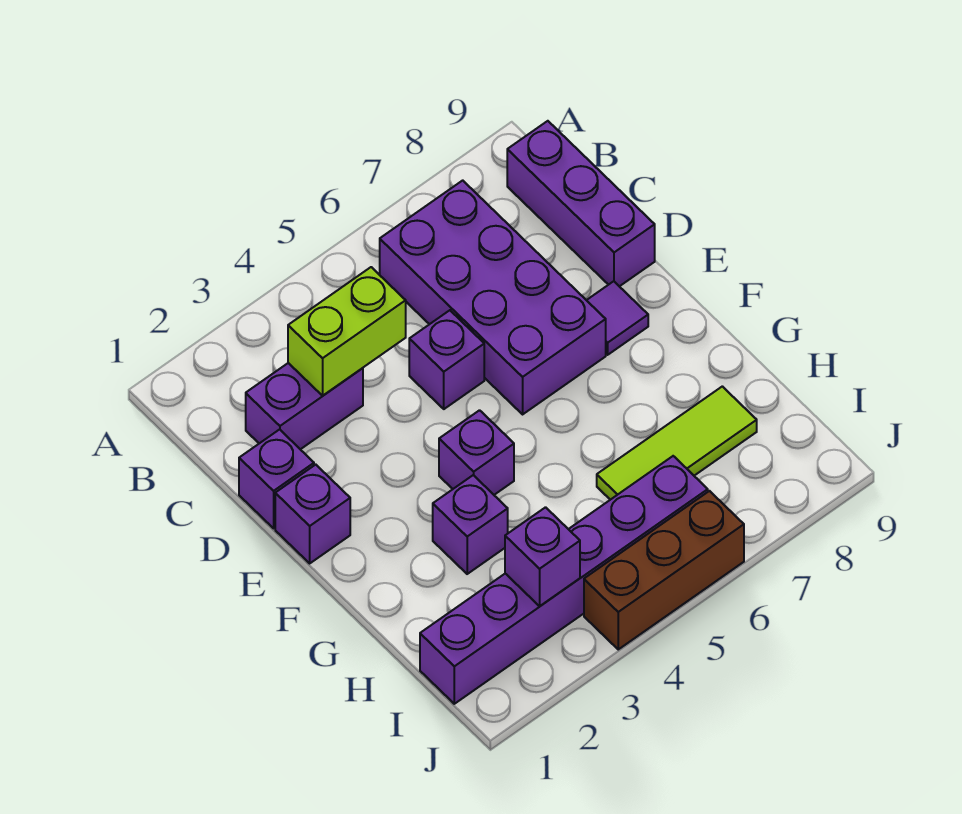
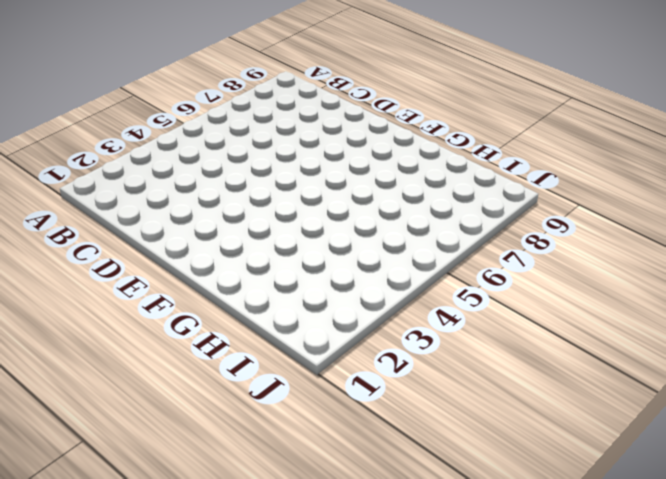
none -> purple brick B6:E7 level 1
none -> purple brick B9:D9 level 1
none -> purple brick C2:C3 level 1

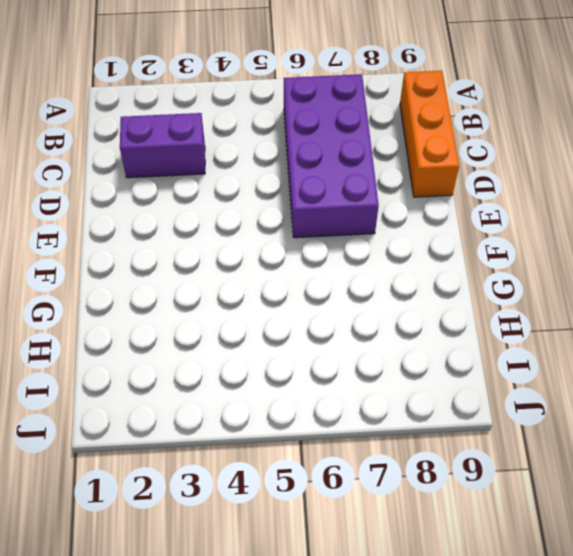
orange brick B9:D9 level 1 -> purple brick B9:D9 level 1
none -> purple brick D1 level 1
none -> purple brick D5 level 1
none -> purple brick E1 level 1

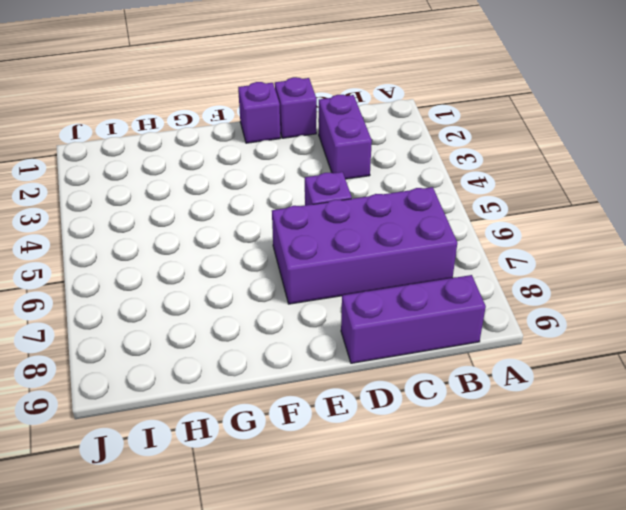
none -> purple tile E8 level 1
none -> purple brick F4 level 1
none -> purple brick G3 level 1

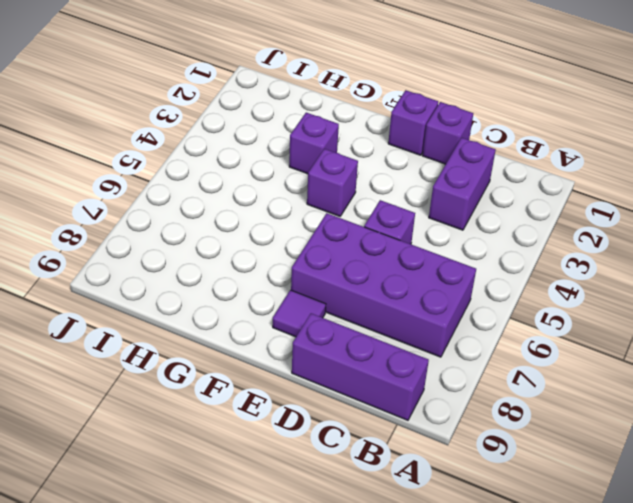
none -> lime tile H6:H8 level 1
none -> purple brick I1:I6 level 1
none -> brown brick J4:J6 level 1

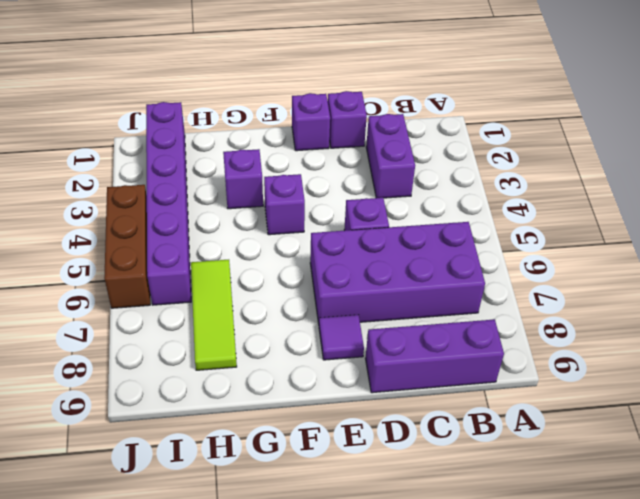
none -> lime brick C3:C4 level 2
none -> purple brick I3 level 2

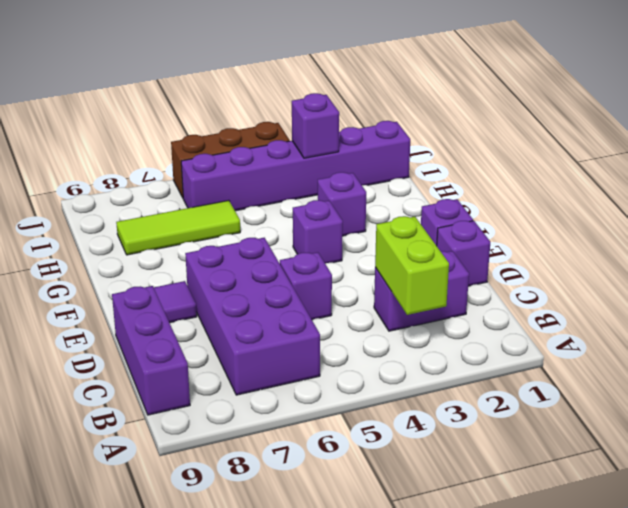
lime brick B3:C3 level 2 -> lime brick C3:C4 level 2

